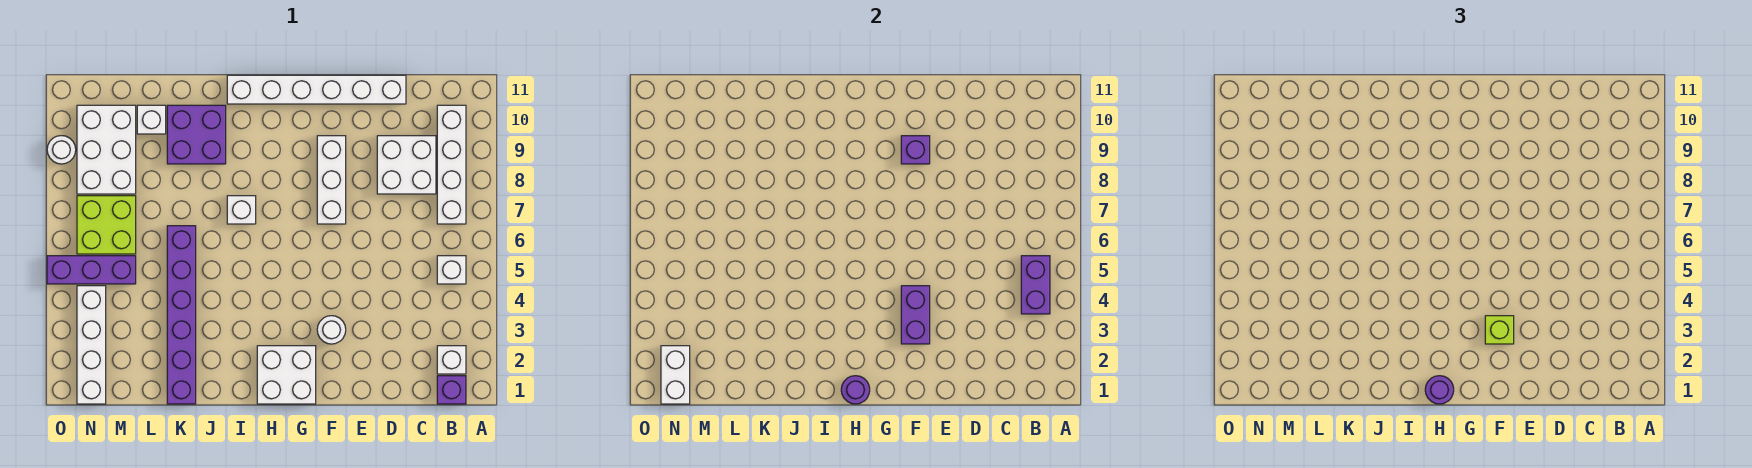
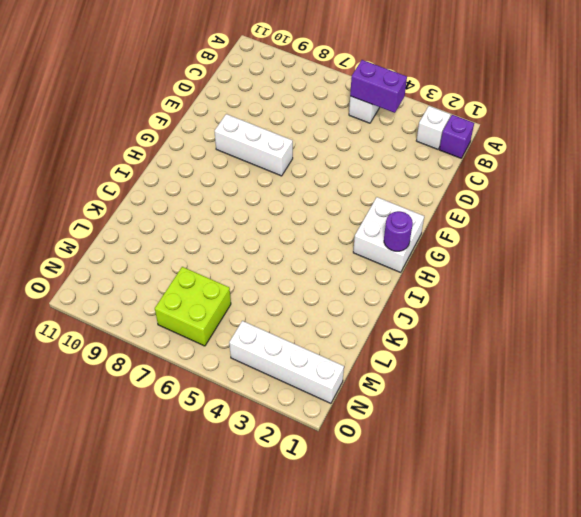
none -> white brick B7:B10 level 1
none -> white brick C8:D9 level 1
none -> white brick D11:I11 level 1

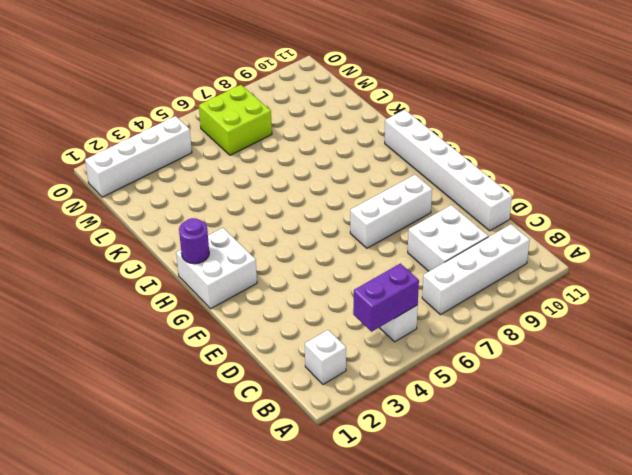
none -> purple brick B1 level 1
none -> white round brick F3 level 1
none -> white brick I7 level 1

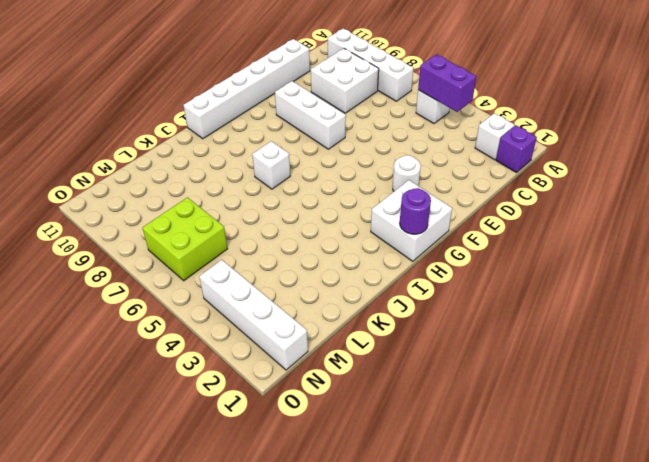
none -> purple brick J9:K10 level 1
none -> purple brick K1:K6 level 1
none -> white brick L10 level 1

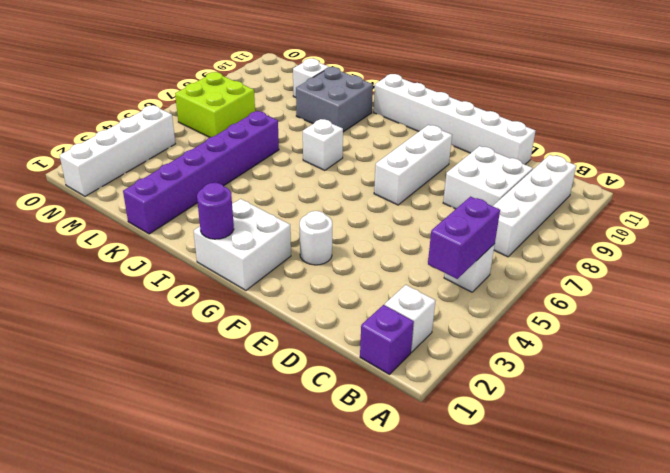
grey brick J9:K10 level 1 -> purple brick J9:K10 level 1
none -> purple brick M5:O5 level 1
none -> white brick M8:N10 level 1
none -> white round brick O9 level 1

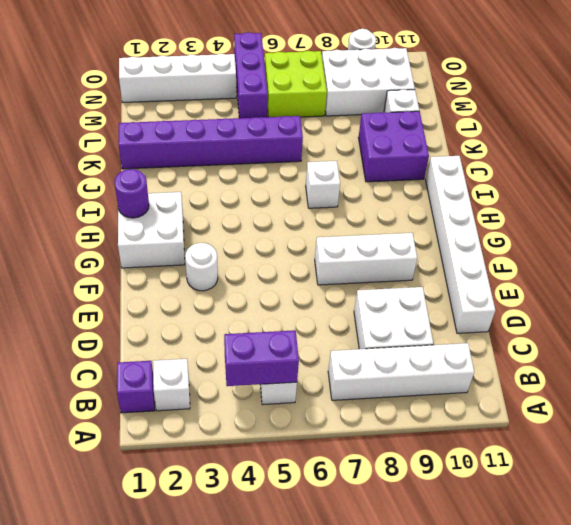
none -> purple brick F3:F4 level 2
none -> purple brick F9 level 2
none -> white brick N1:N2 level 2

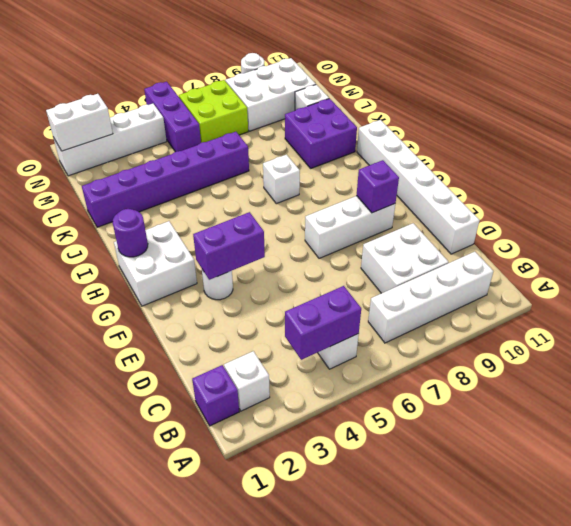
none -> lime brick F3 level 3
none -> purple round brick H1 level 3

